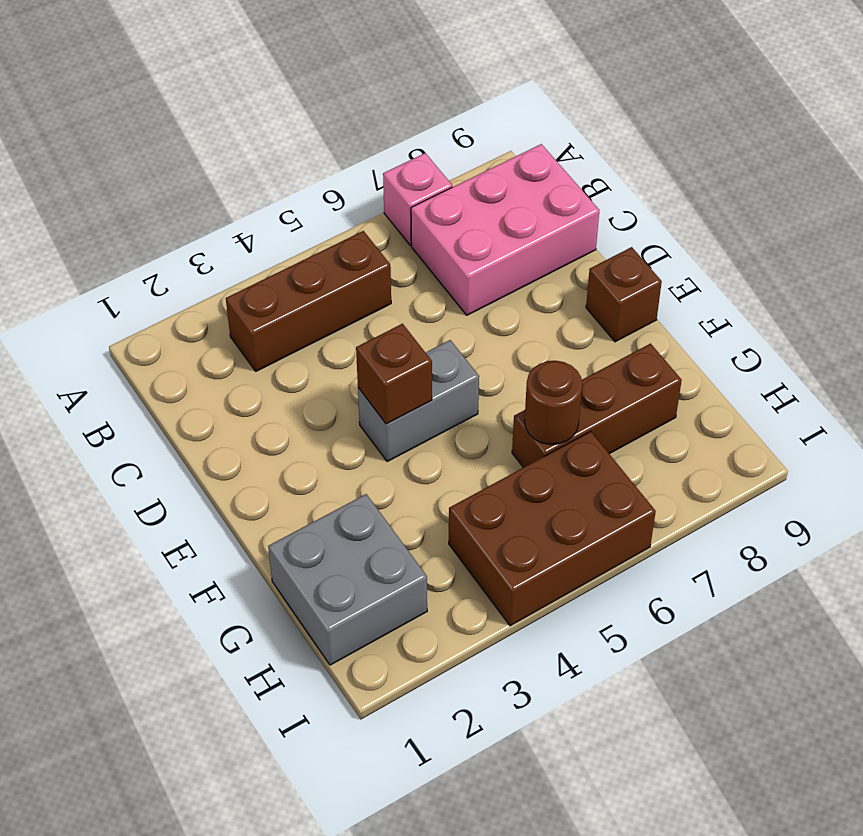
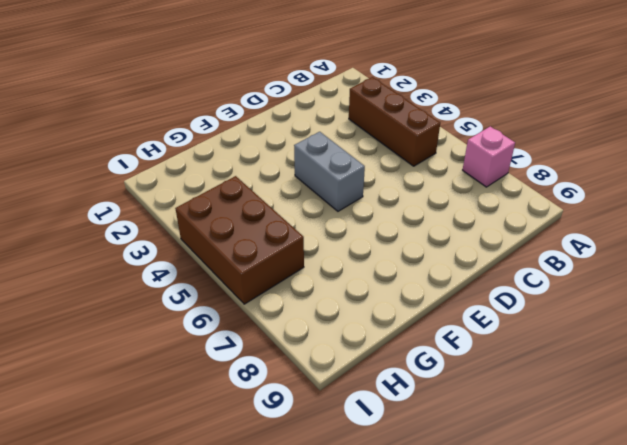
none -> pink brick B7:C9 level 1
none -> brown brick E9 level 1

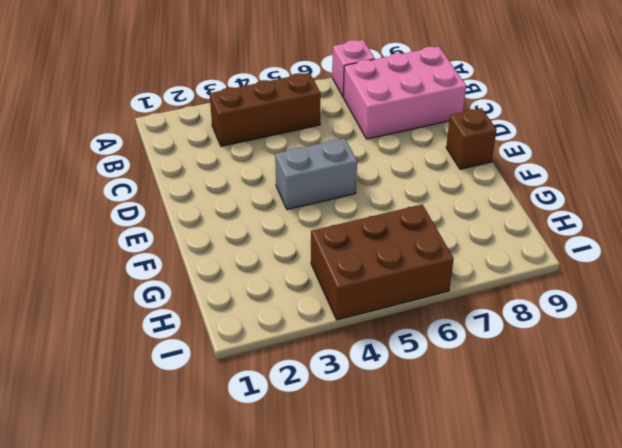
none -> grey brick G1:H2 level 1
none -> brown brick G6:G8 level 1

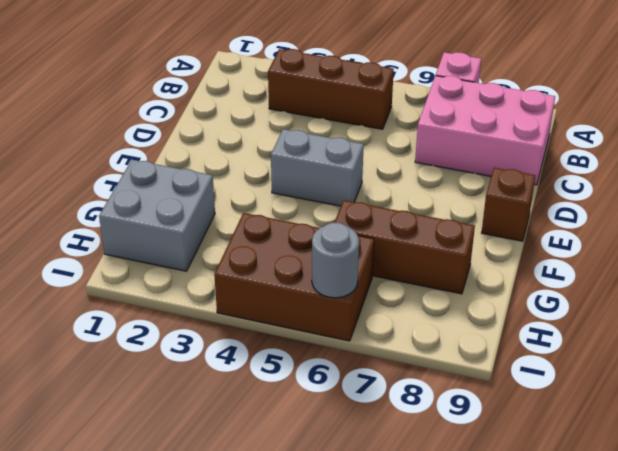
grey round brick I6 level 2 -> none
none -> brown brick E4 level 2
none -> brown round brick G6 level 2

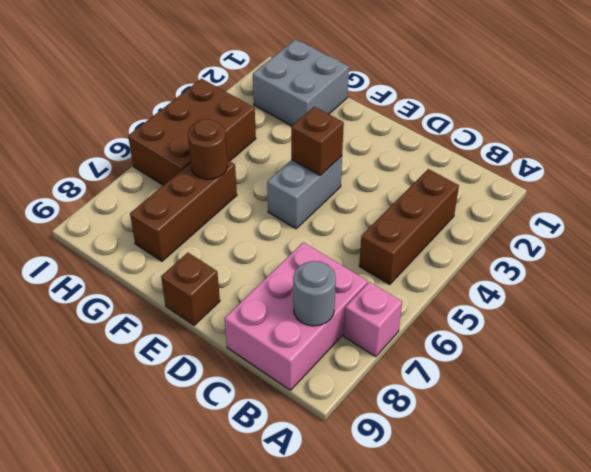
grey round brick B8 level 2 -> none

